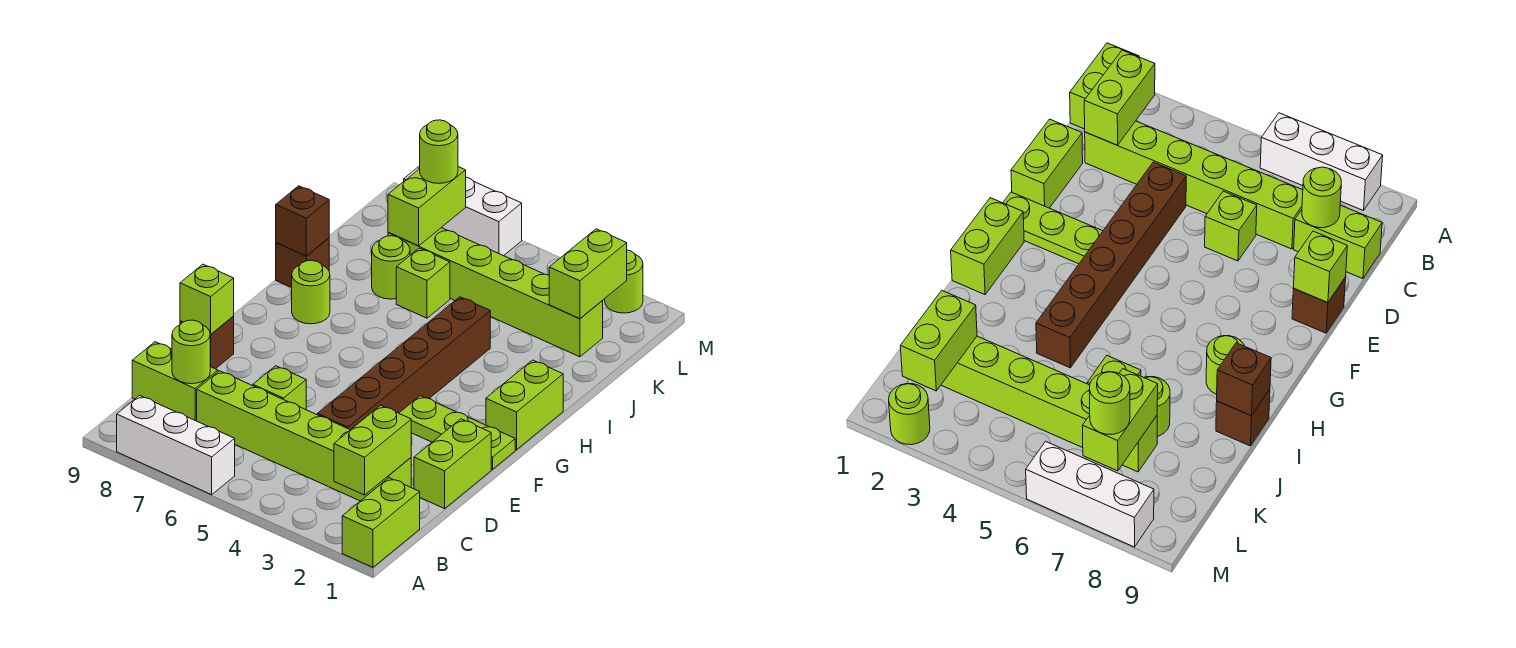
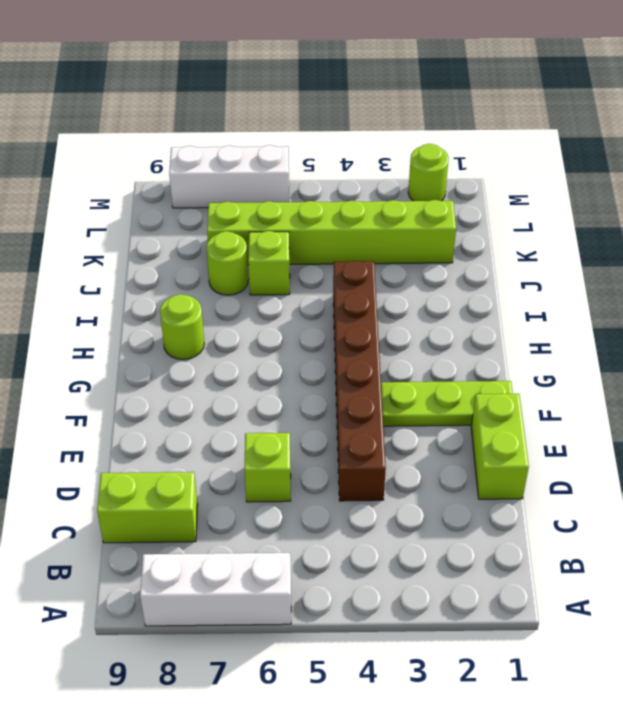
none -> lime brick A1:B1 level 1
none -> lime brick C2:C7 level 1
none -> brown brick E9 level 1

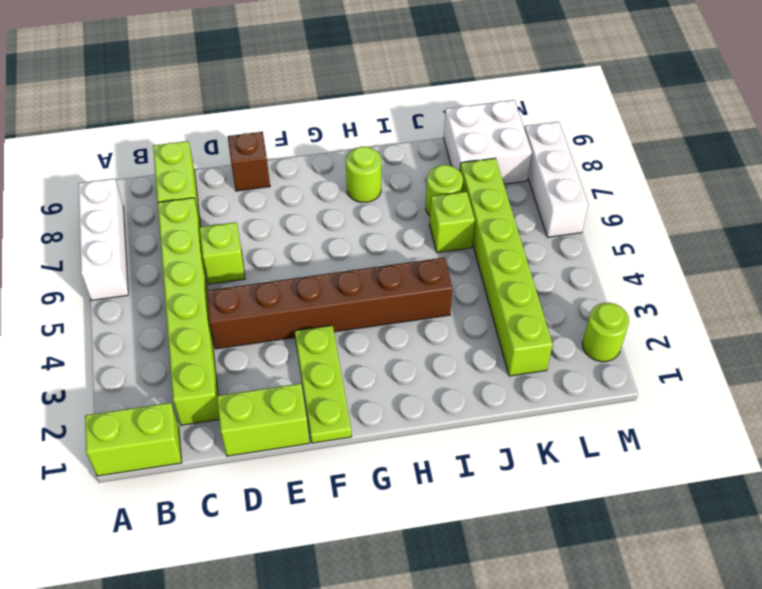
white brick K8:L9 level 1 -> none
none -> lime brick G1:H1 level 1
none -> brown brick I9 level 1
none -> lime brick B2:C2 level 2

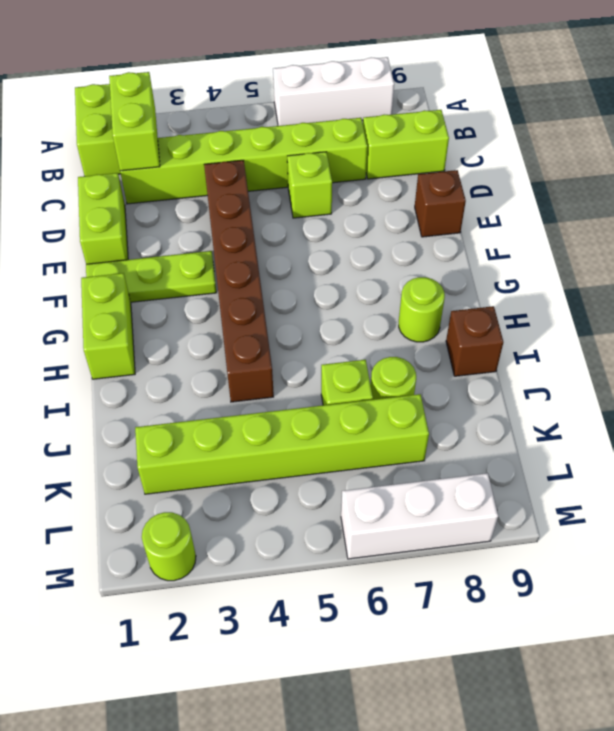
none -> lime round brick C8 level 2
none -> lime brick E9 level 2
none -> brown brick I9 level 2

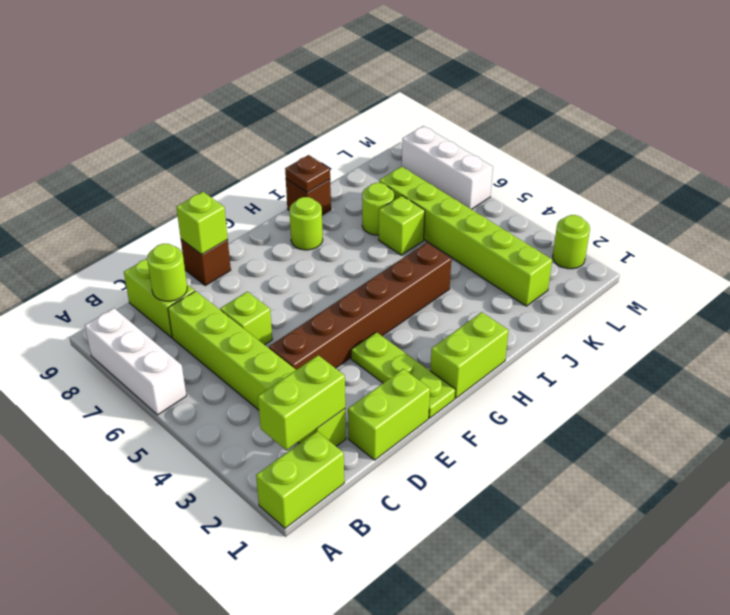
brown plate I9 level 2 -> brown brick I9 level 2
none -> lime brick K2:L2 level 2
none -> lime brick K7:L7 level 2
none -> lime round brick L7 level 3

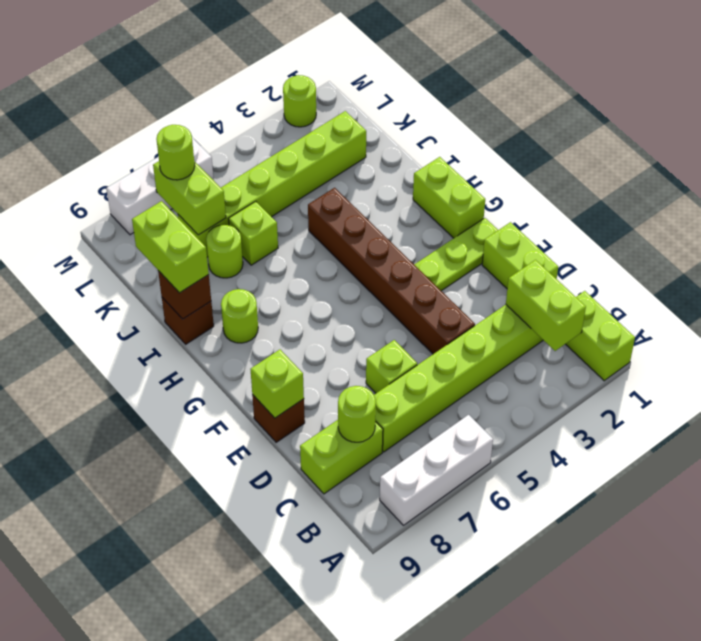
lime brick I9:J9 level 3 -> lime brick K2:L2 level 2

